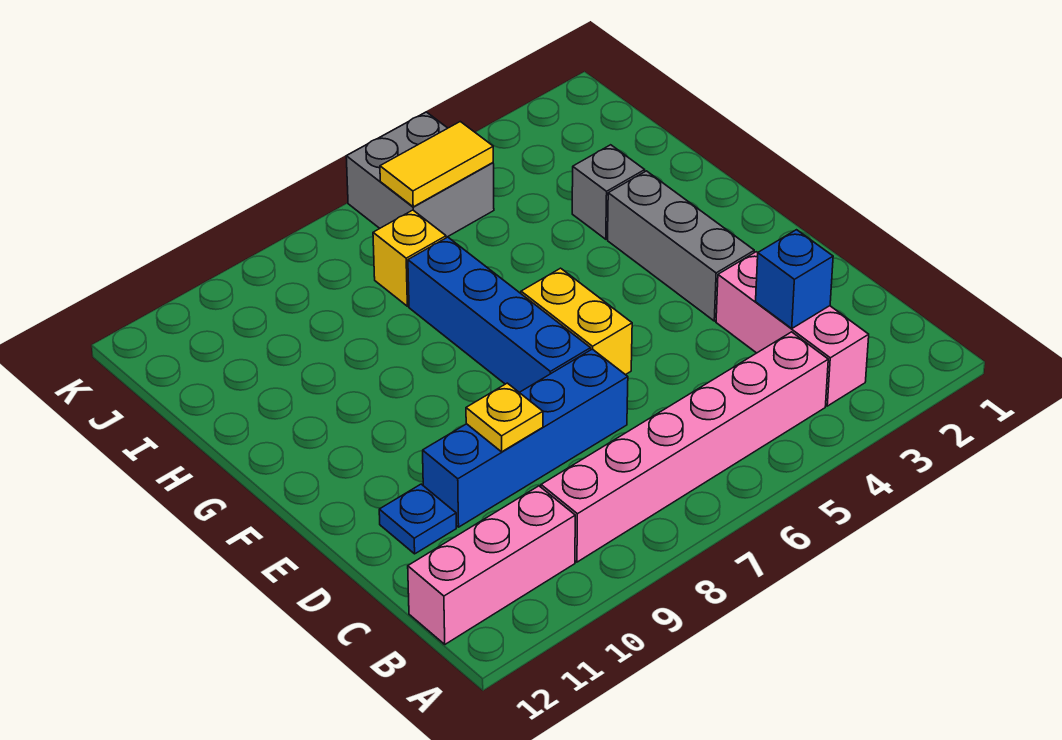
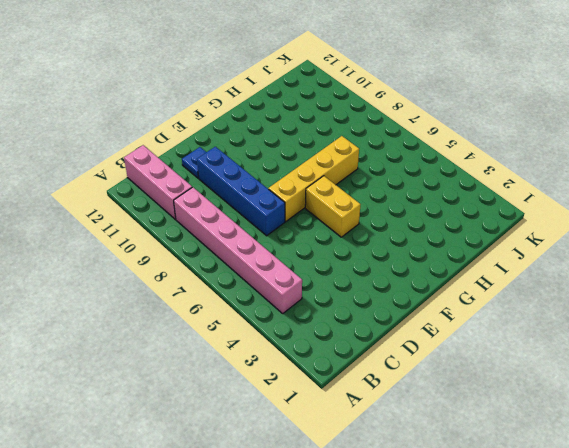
yellow brick E7:H7 level 1 -> blue brick E7:H7 level 1
yellow brick F5:F6 level 1 -> yellow brick E6:F6 level 1
none -> pink brick B3:D3 level 1
none -> grey brick E3:G3 level 1
none -> grey brick H3 level 1

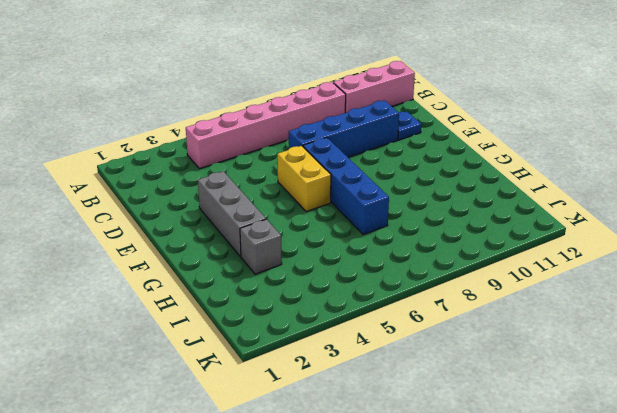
none -> pink brick B3:D3 level 1
none -> yellow brick I7 level 1
none -> grey brick J5:K6 level 1

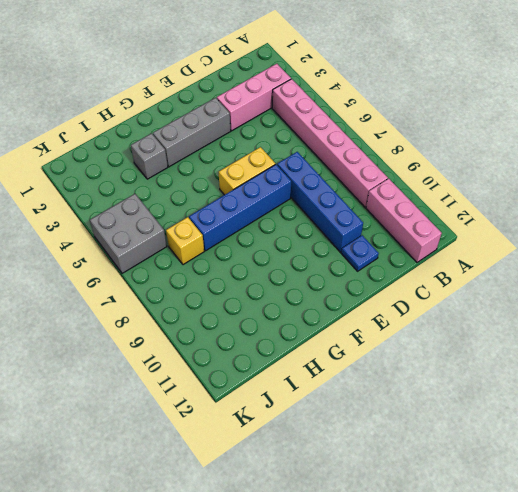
none -> blue brick C3 level 2
none -> yellow plate D9 level 2
none -> yellow tile J5:J6 level 2

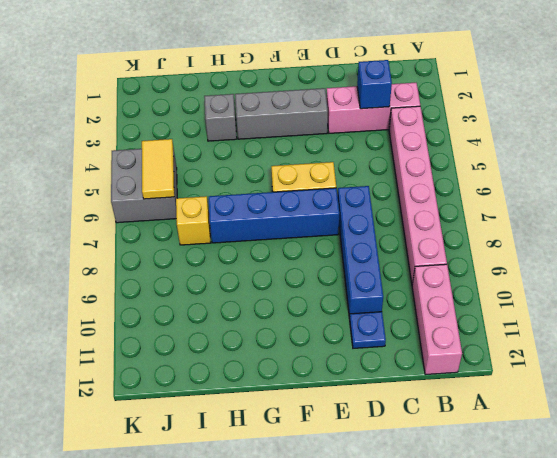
none -> yellow plate D9 level 2

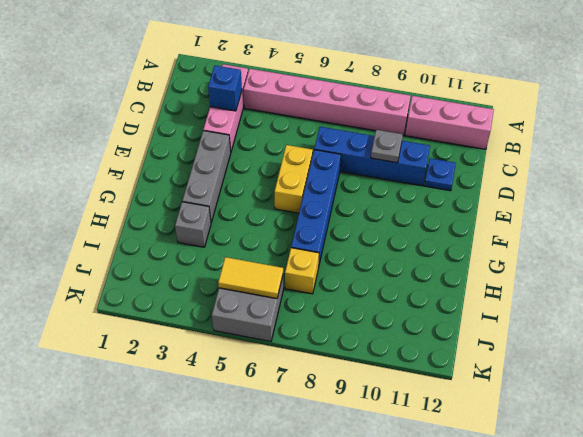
grey plate D9 level 2 -> yellow plate D9 level 2

